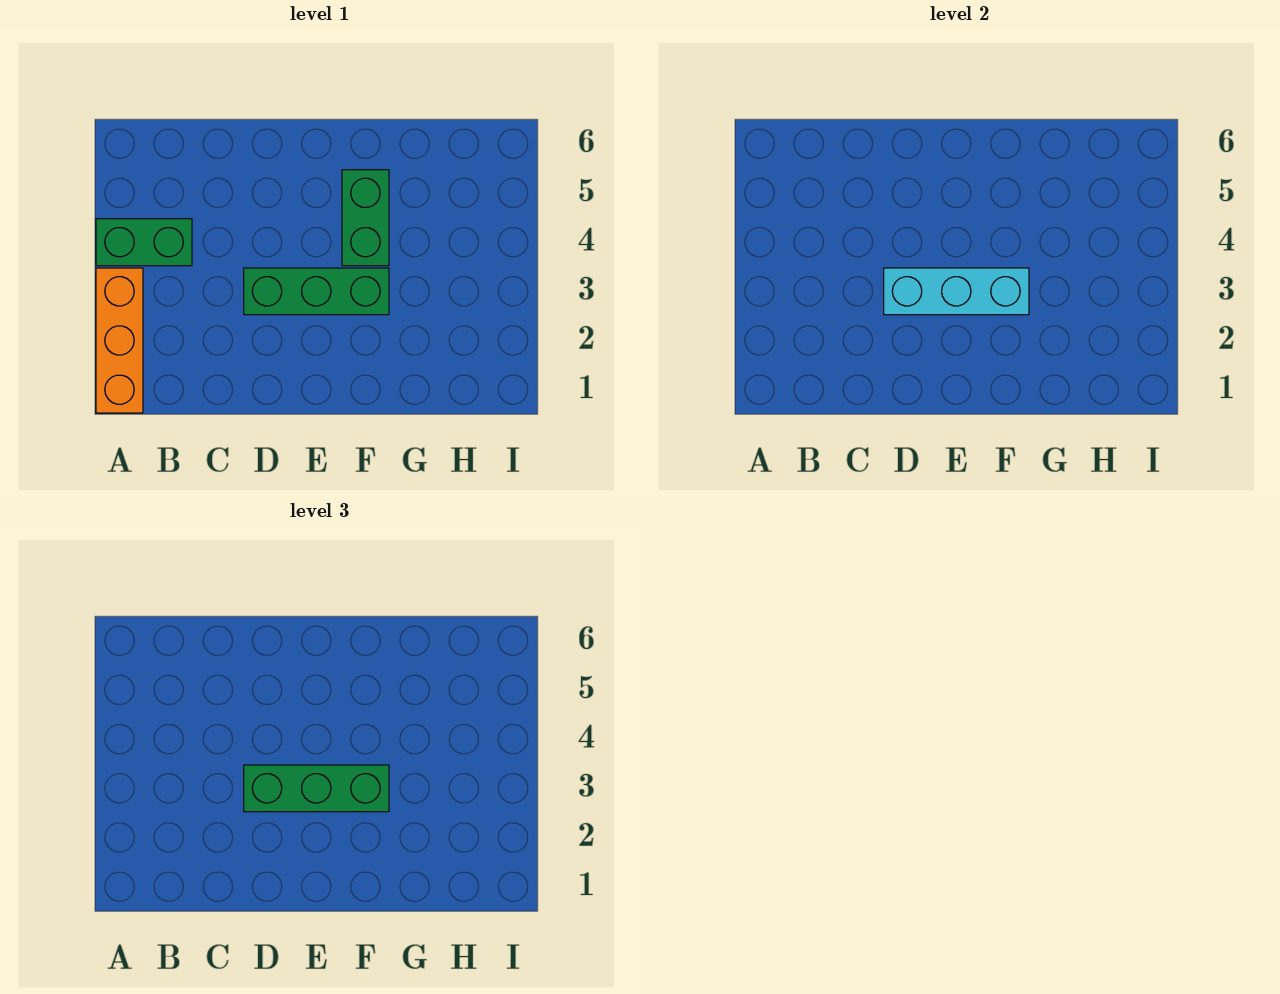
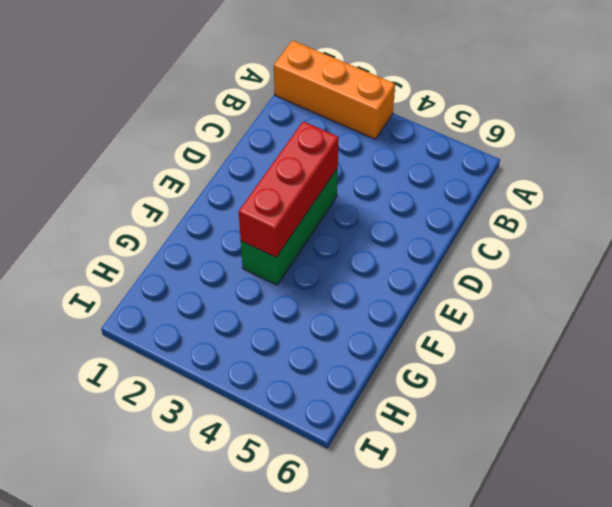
red brick D3:F3 level 2 -> cyan brick D3:F3 level 2
none -> green brick A4:B4 level 1
none -> green brick F4:F5 level 1

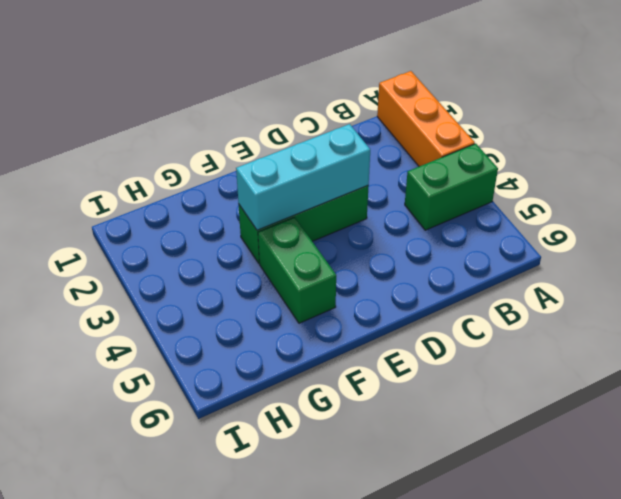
none -> green brick D3:F3 level 3

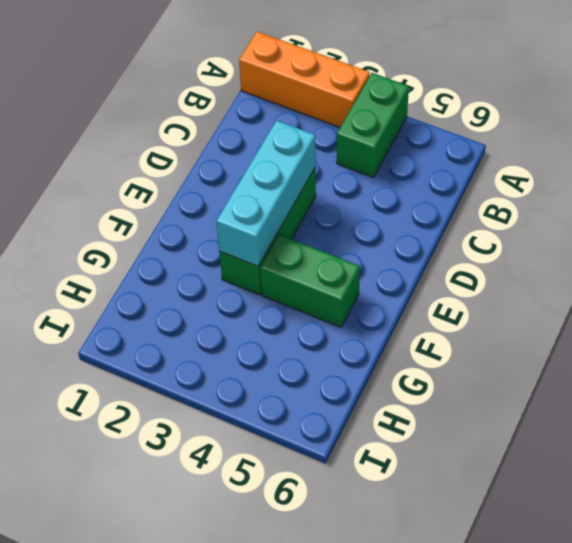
none -> green brick D3:F3 level 3

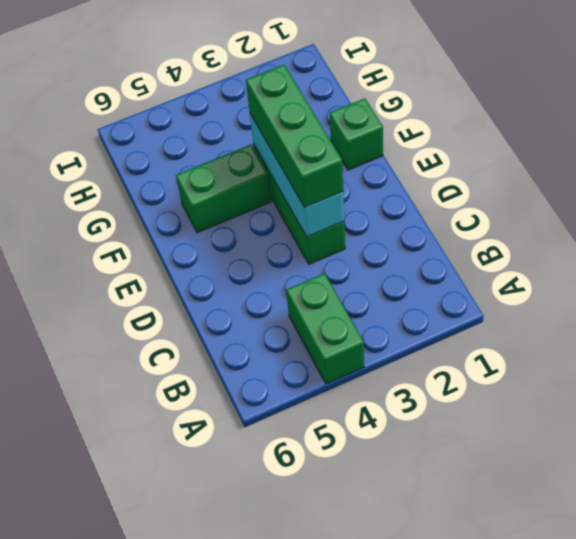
green brick F1 level 1 -> none
none -> orange brick A1:A3 level 1

